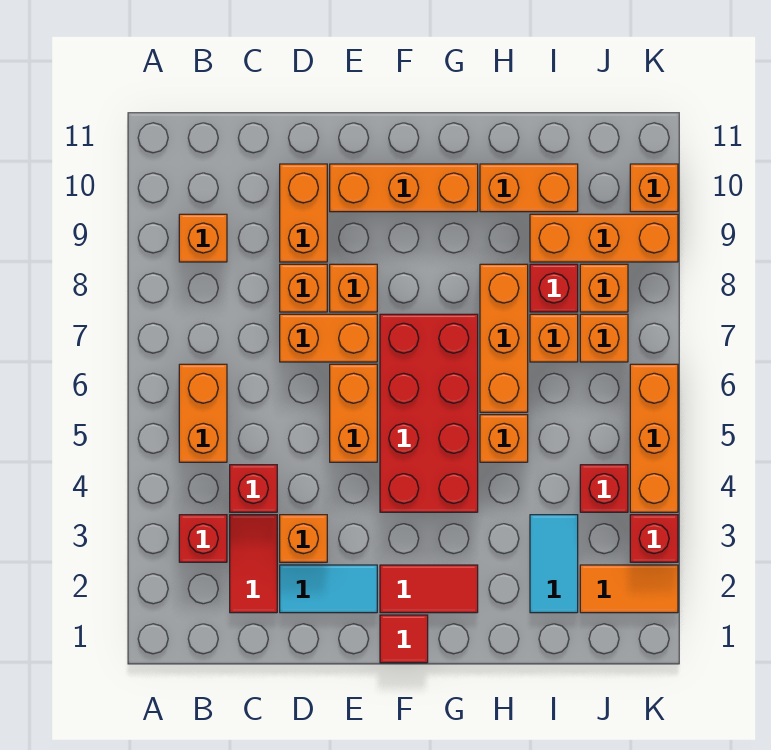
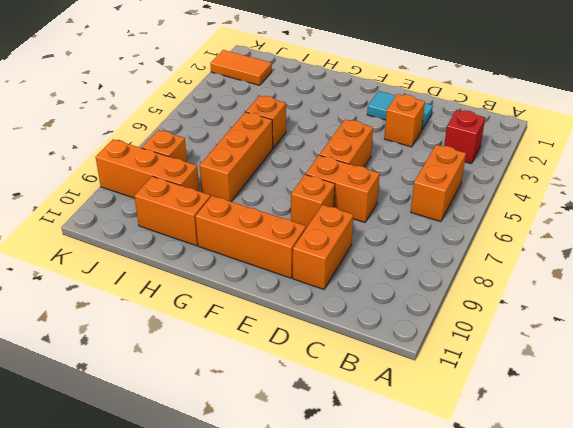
none -> orange brick B9 level 1
none -> red tile C2:C3 level 1
none -> red brick C4 level 1
none -> orange brick D8 level 1

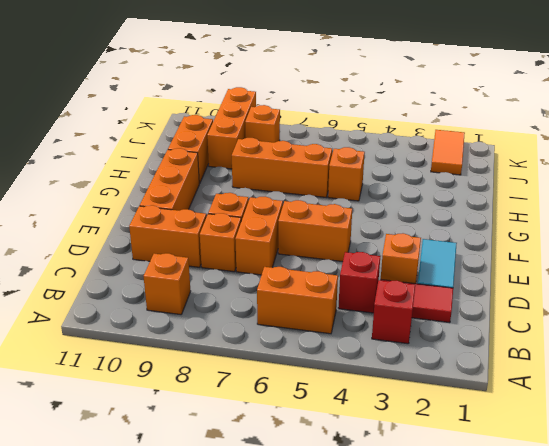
none -> red tile F1 level 1
none -> red tile F2:G2 level 1
none -> red brick F4:G7 level 1
none -> cyan tile I2:I3 level 1

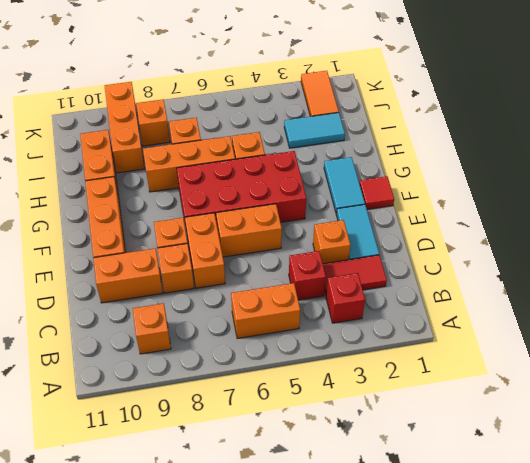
cyan tile F2:G2 level 1 -> red tile F2:G2 level 1
none -> red brick I8 level 1
none -> red brick J4 level 1
none -> orange brick J7 level 1
none -> red brick K3 level 1

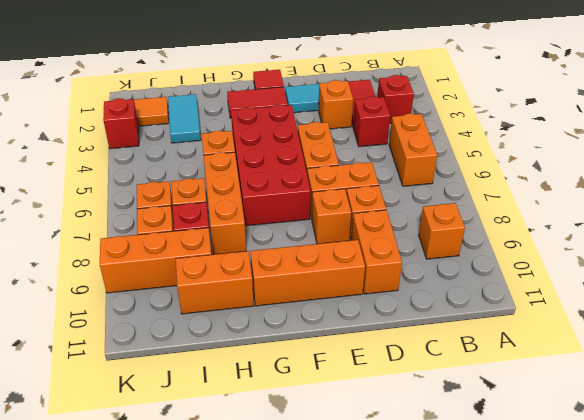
none -> red brick J4 level 1
none -> orange brick K4:K6 level 1
none -> orange brick K10 level 1

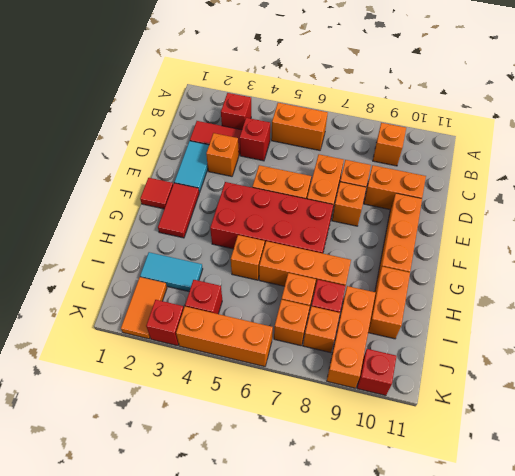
red brick K10 level 1 -> orange brick K10 level 1

